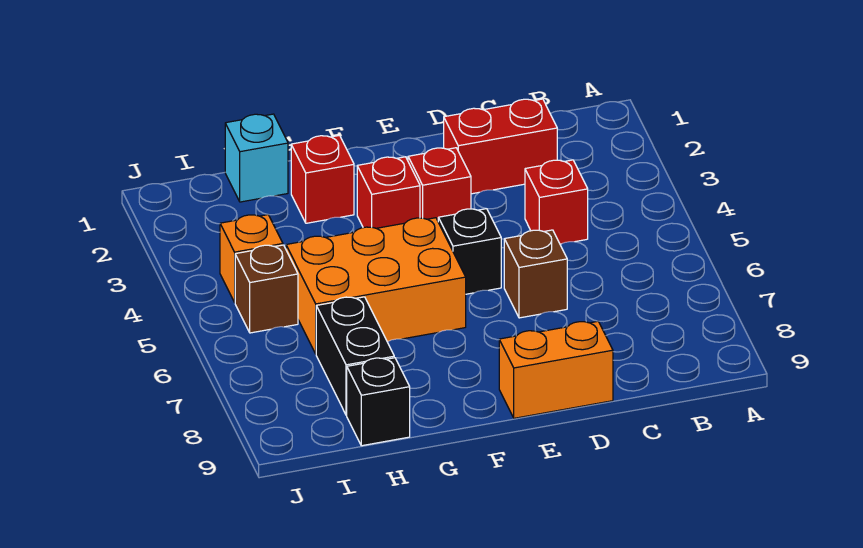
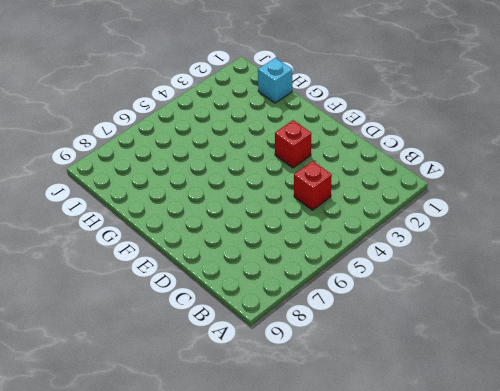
none -> red brick C2:D2 level 1
none -> brown brick D6 level 1
none -> orange brick D9:E9 level 1

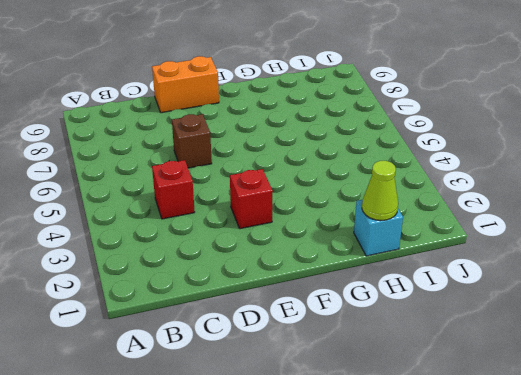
lime cone H1 level 2 -> none
none -> red brick C2:D2 level 1
none -> black brick E5 level 1
none -> red brick F3 level 1

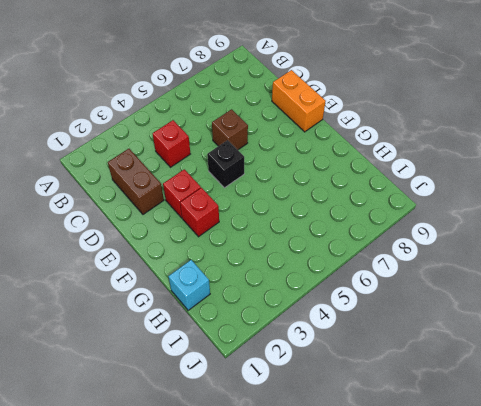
brown brick C2:D2 level 1 -> red brick C2:D2 level 1
none -> orange brick F5:H6 level 1
none -> red brick G2 level 1
none -> black brick H7:H8 level 1

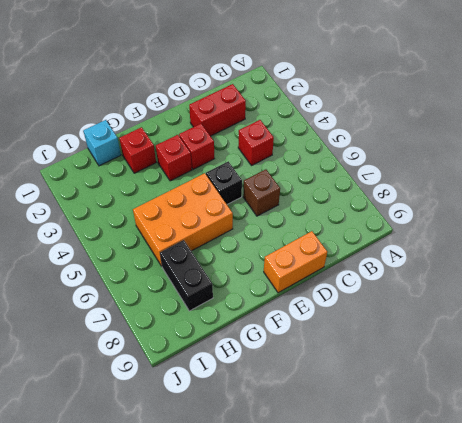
none -> black brick H9 level 1
none -> orange brick I4 level 1
none -> brown brick I5 level 1

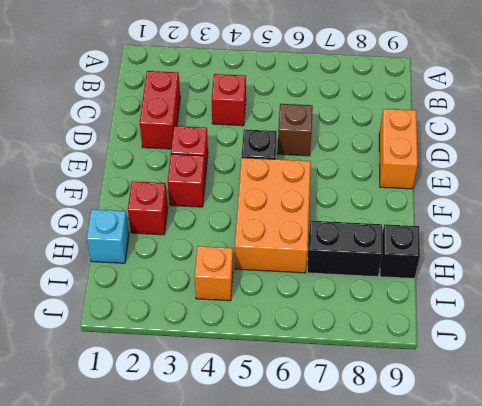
none -> brown brick I5 level 1

